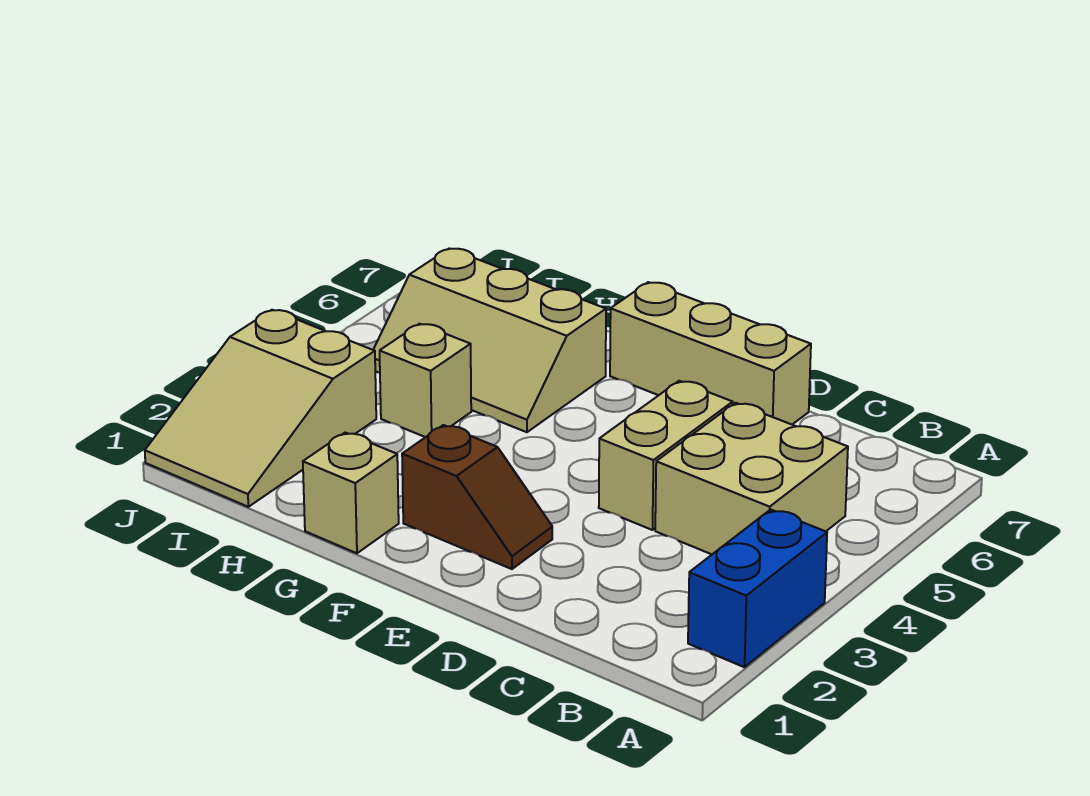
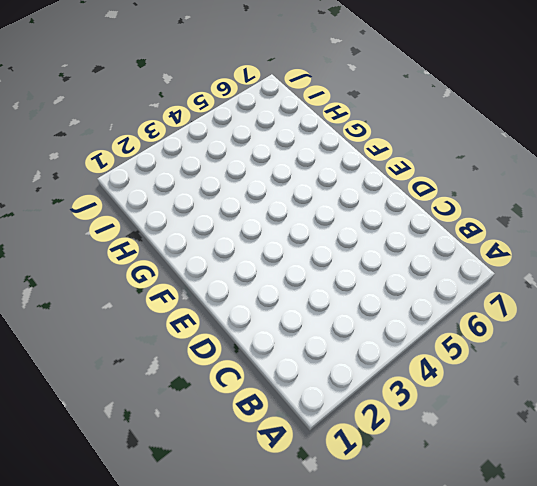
none -> blue brick A2:A3 level 1
none -> tan brick B4:C5 level 1

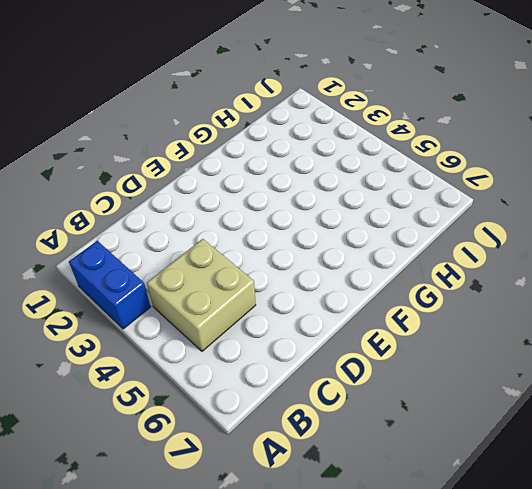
none -> tan brick D4:D5 level 1
none -> tan brick D7:F7 level 1

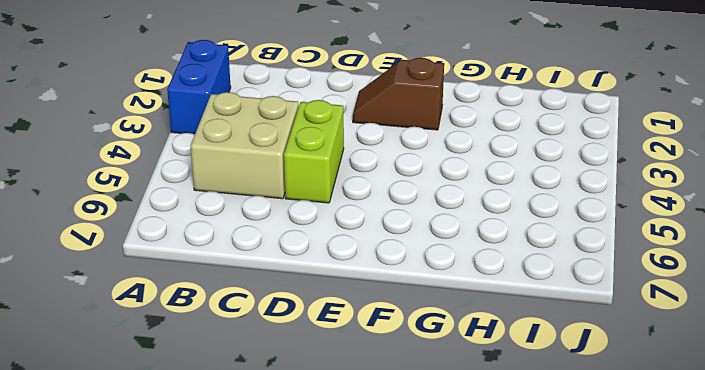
lime brick D4:D5 level 1 -> tan brick D4:D5 level 1
none -> tan brick D7:F7 level 1
none -> tan brick G1 level 1

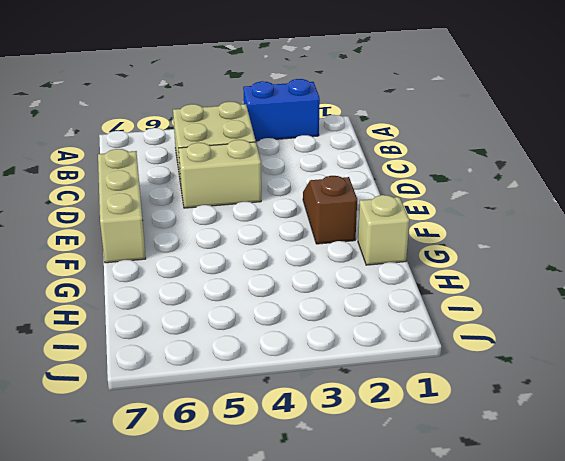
none -> tan slope G5:I6 level 1 top 6
none -> tan brick H4 level 1

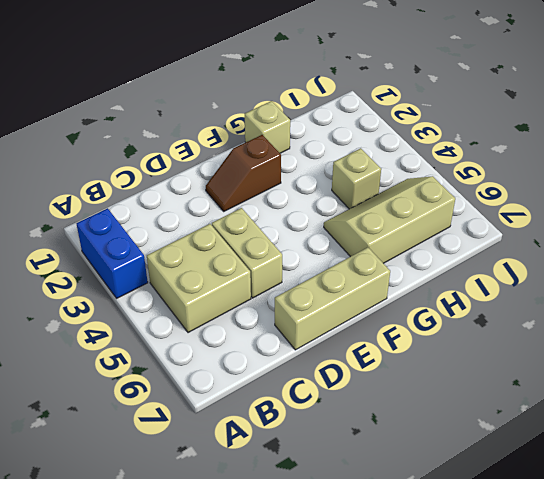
none -> tan slope I1:J3 level 1 top 3

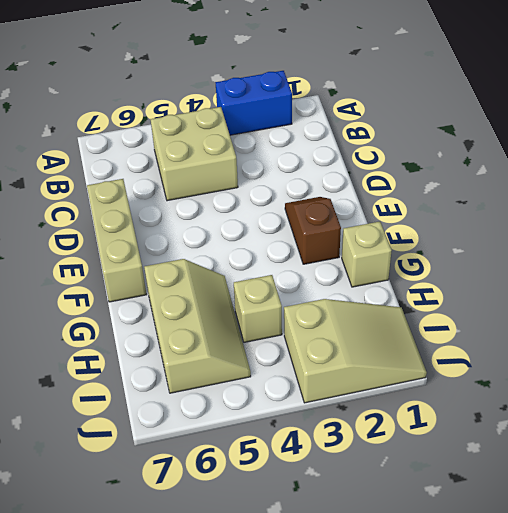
none -> tan brick D4:D5 level 1

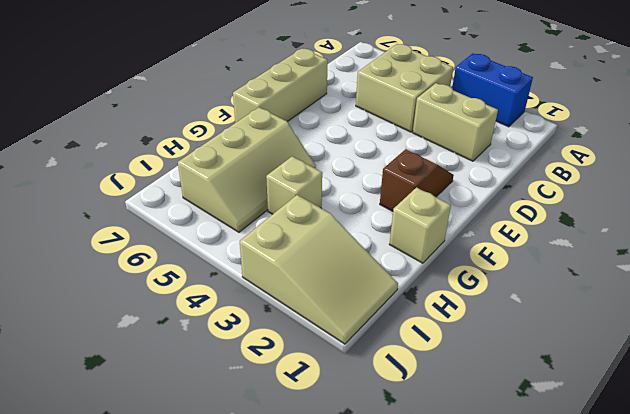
tan brick C2:C3 level 1 -> tan brick D4:D5 level 1

